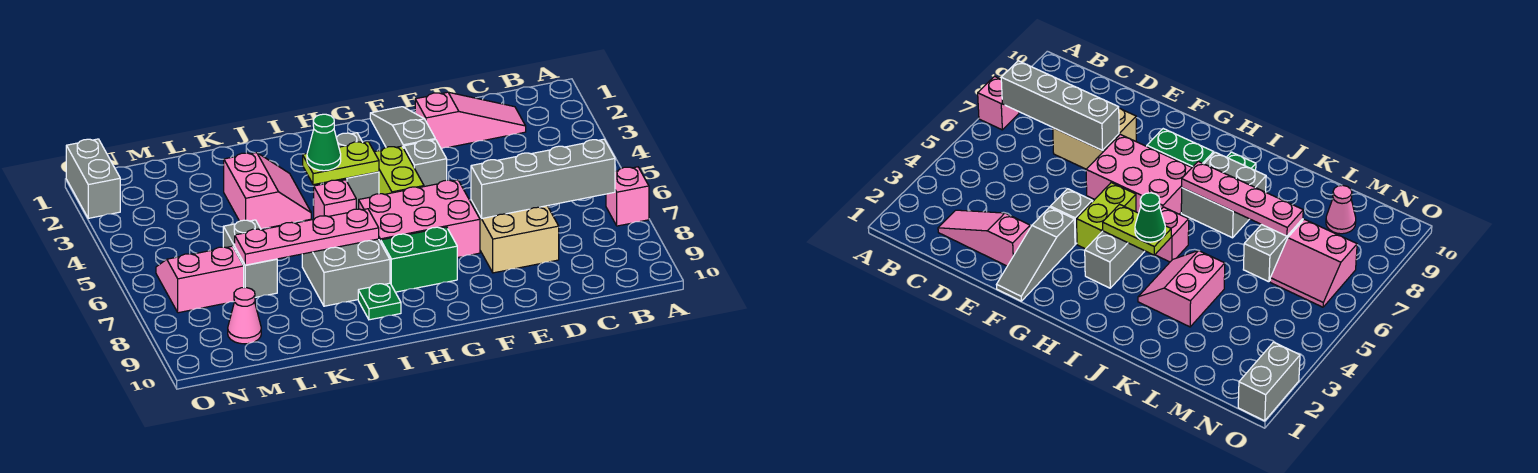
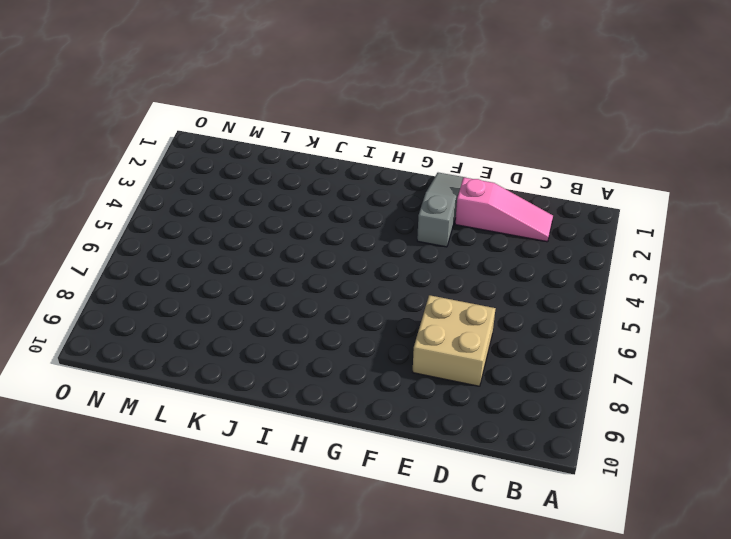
none -> pink brick A7 level 1
none -> grey brick F4 level 1
none -> pink brick F6:H7 level 1

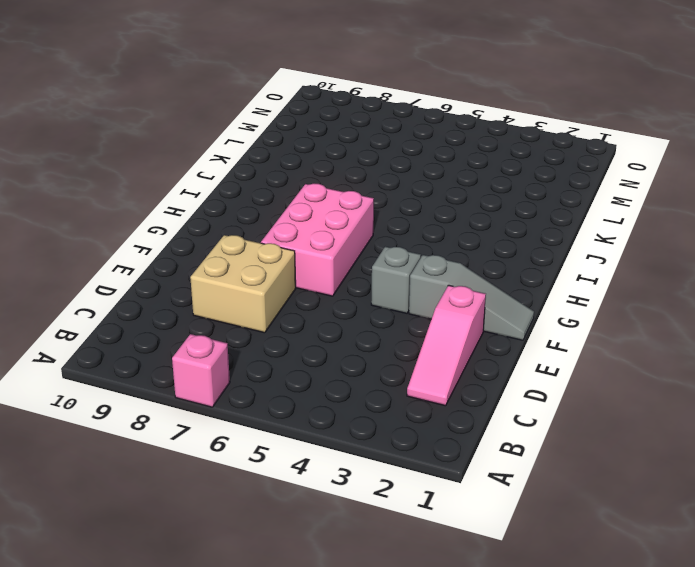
none -> lime brick G4:G5 level 1
none -> green brick G8:H8 level 1
none -> grey brick H3:H4 level 1

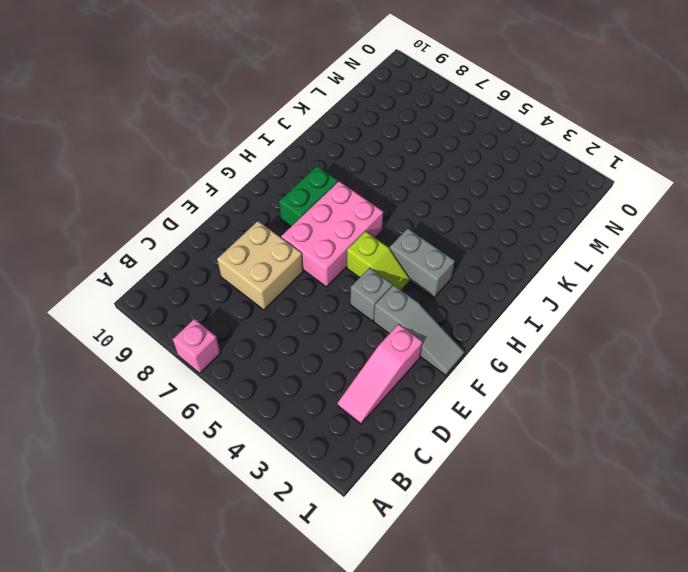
lime slope G4:G5 level 1 top 5 -> lime brick G4:G5 level 1
none -> pink brick I5 level 1
none -> grey brick I7:J8 level 1
none -> green plate I9 level 1

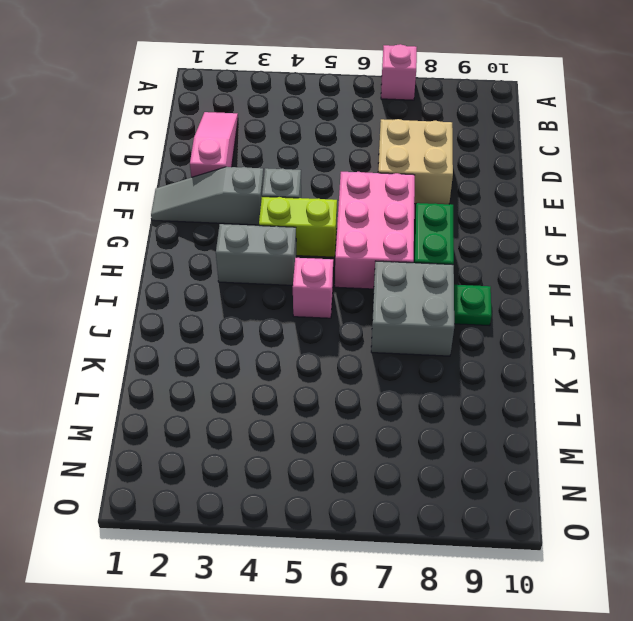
none -> pink slope J3:K4 level 1 top K
none -> grey brick L6:L7 level 1
none -> pink slope M6:N7 level 1 top 7

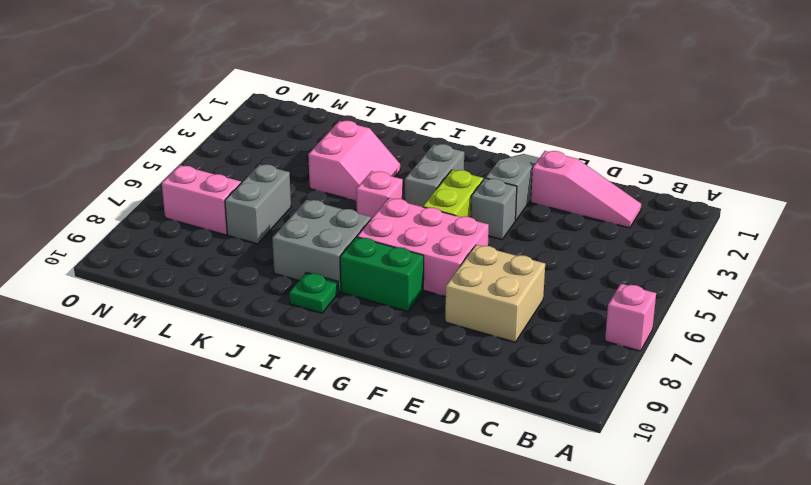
none -> pink cone M9 level 1
none -> grey brick O1:O2 level 1
none -> grey brick B7:E7 level 2

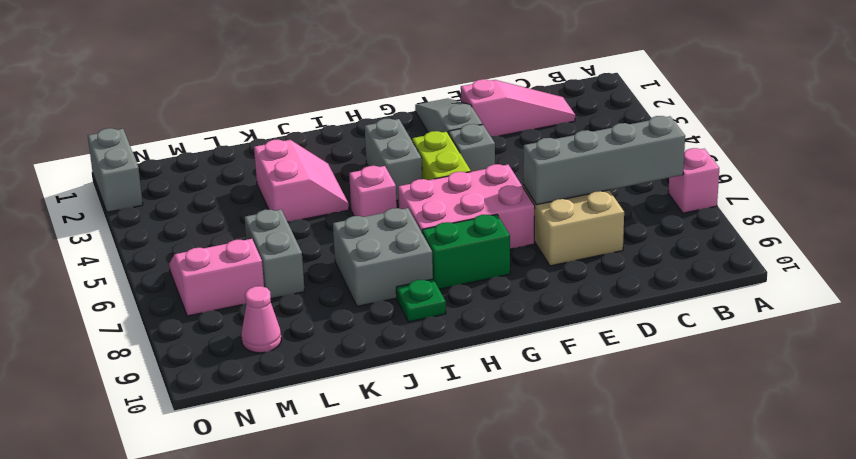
none -> lime plate H4:I4 level 2
none -> pink plate I7:L7 level 2
none -> green cone I4 level 3

